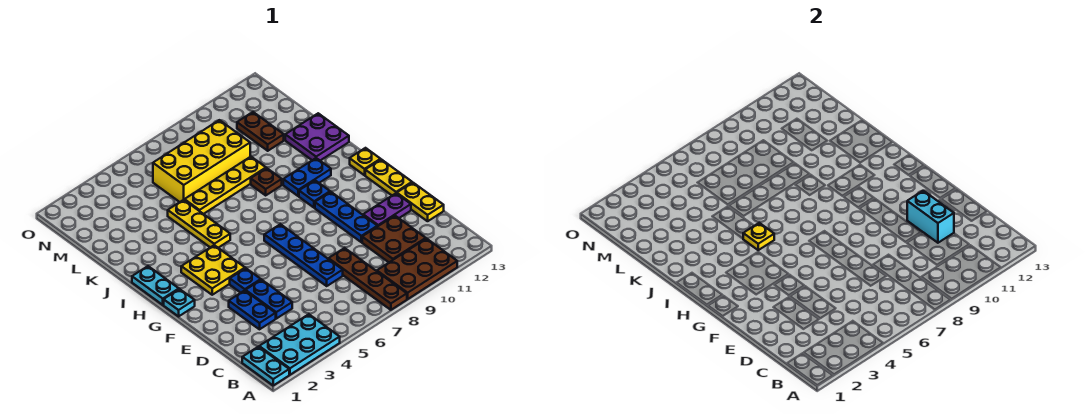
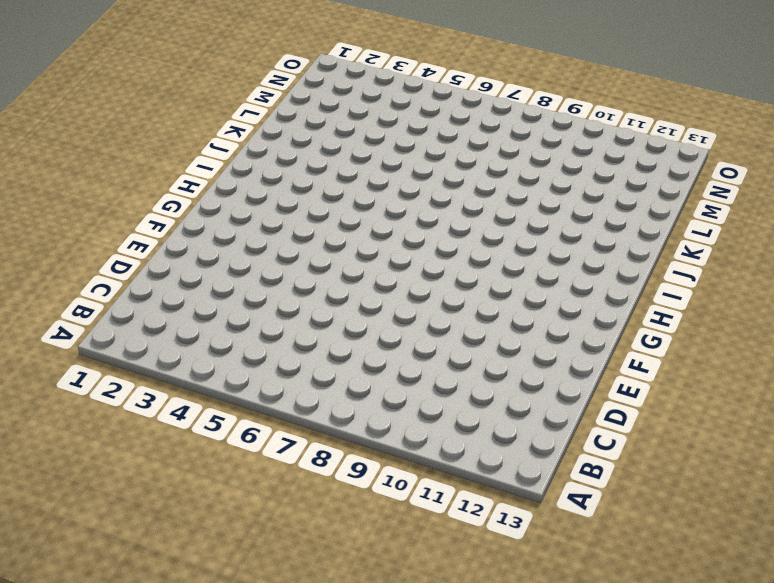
none -> cyan plate A1:B1 level 1
none -> cyan plate A2:B4 level 1
none -> brown plate A8:D8 level 1

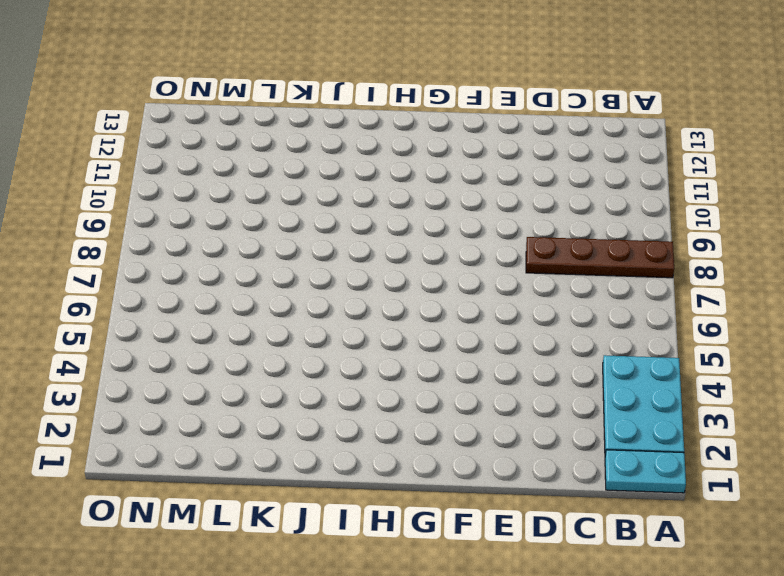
none -> brown plate A9:B11 level 1
none -> brown plate C10:D11 level 1
none -> blue plate D3:E3 level 1

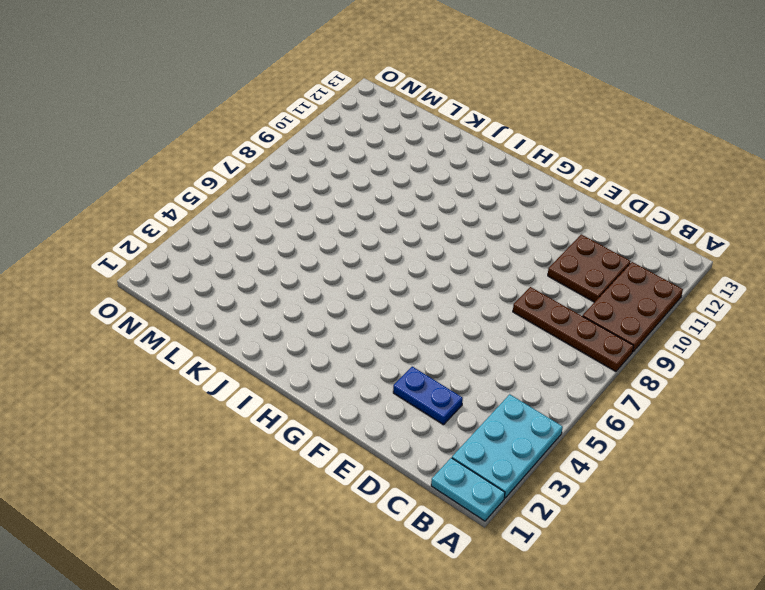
none -> blue plate D4:E4 level 1
none -> blue plate D7:G7 level 1
none -> yellow plate D13:E13 level 1

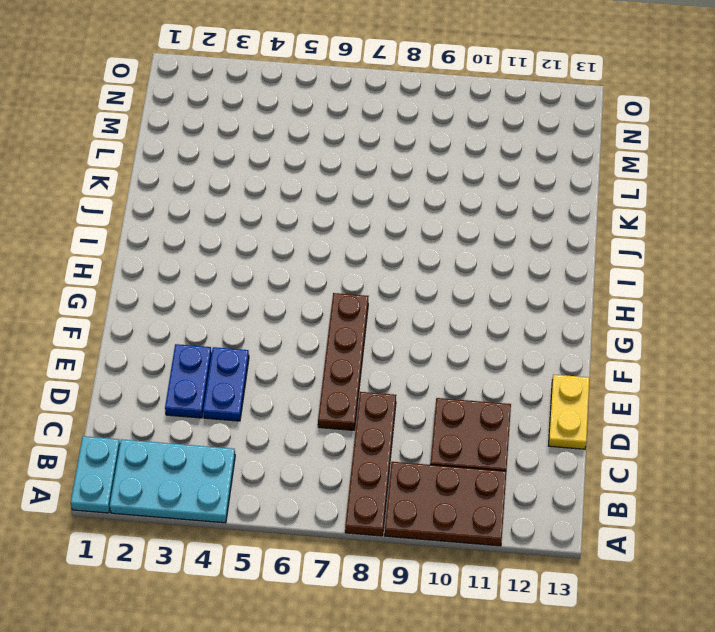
brown plate D7:G7 level 1 -> blue plate D7:G7 level 1
none -> blue plate E10:G10 level 1
none -> purple plate E11:E12 level 1
none -> blue plate F4 level 1

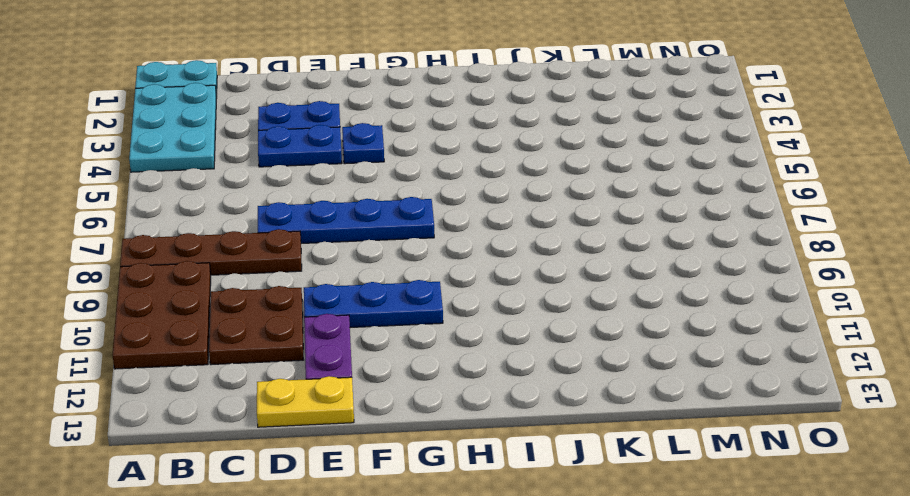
none -> yellow plate F13:G13 level 1
none -> cyan plate G1 level 1
none -> yellow plate G3:H4 level 1

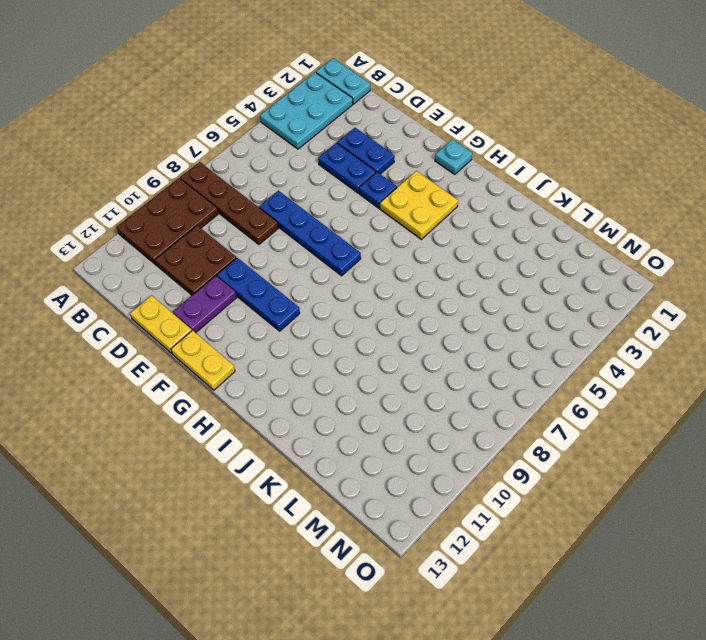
none -> cyan plate H1:I1 level 1
none -> blue plate H10 level 1
none -> yellow plate H13 level 1

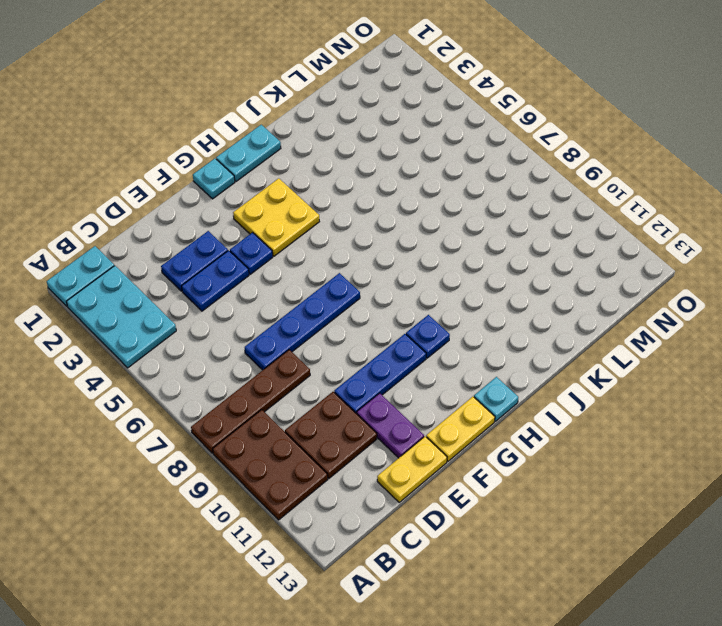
cyan plate H13 level 1 -> yellow plate H13 level 1
none -> yellow plate I5:K5 level 1
none -> blue plate I10:I11 level 1
none -> brown plate J9 level 1

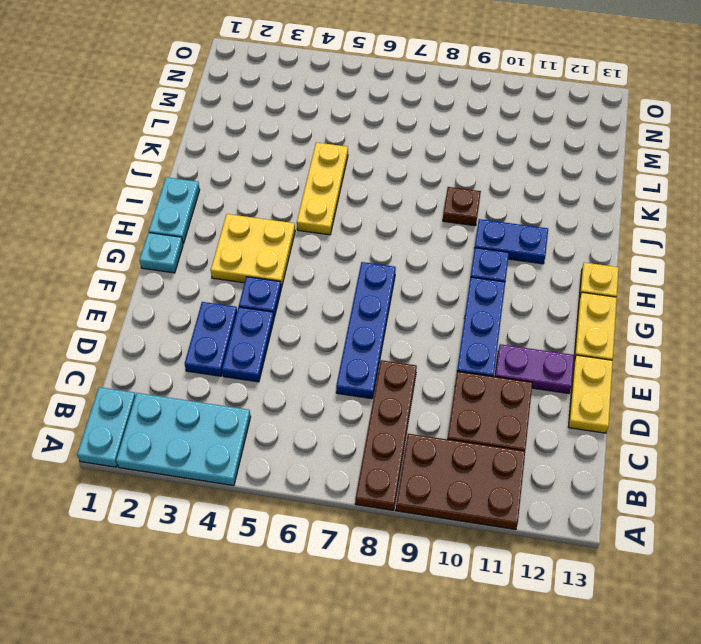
none -> purple plate J12:K13 level 1
none -> yellow plate K6:K9 level 1
none -> yellow brick L6:M9 level 1

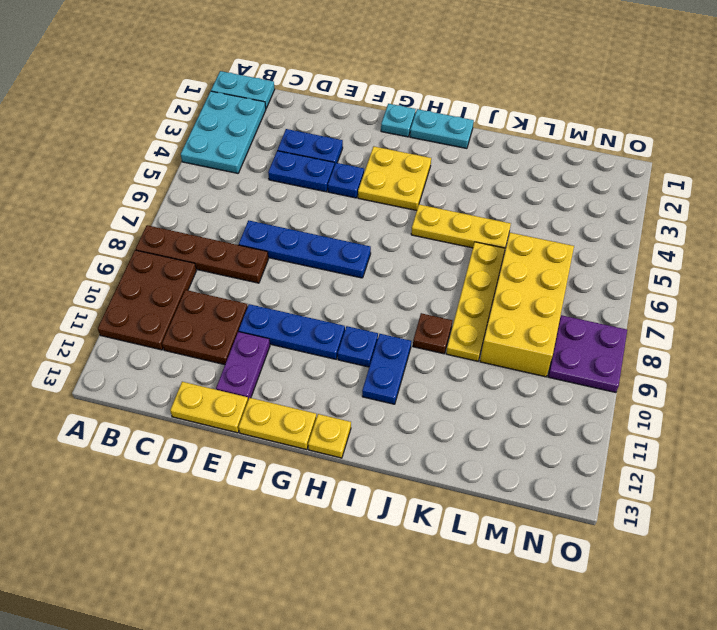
purple plate N8:O9 level 1 -> purple plate J12:K13 level 1
none -> brown plate L11:M11 level 1
none -> cyan brick D11:E11 level 2
none -> yellow plate I5 level 2

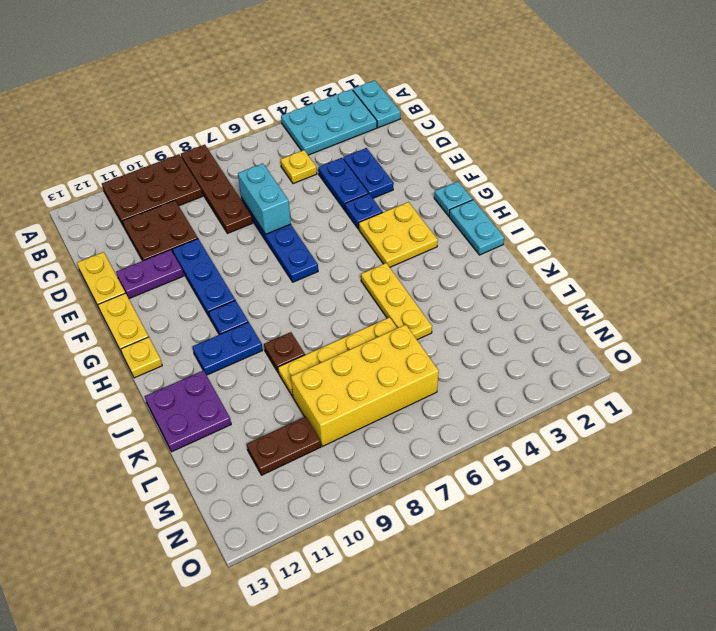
yellow plate C5 level 1 -> yellow plate I5 level 2
cyan brick D7:E7 level 2 -> cyan brick D11:E11 level 2
brown plate M10:M11 level 1 -> brown plate L11:M11 level 1

